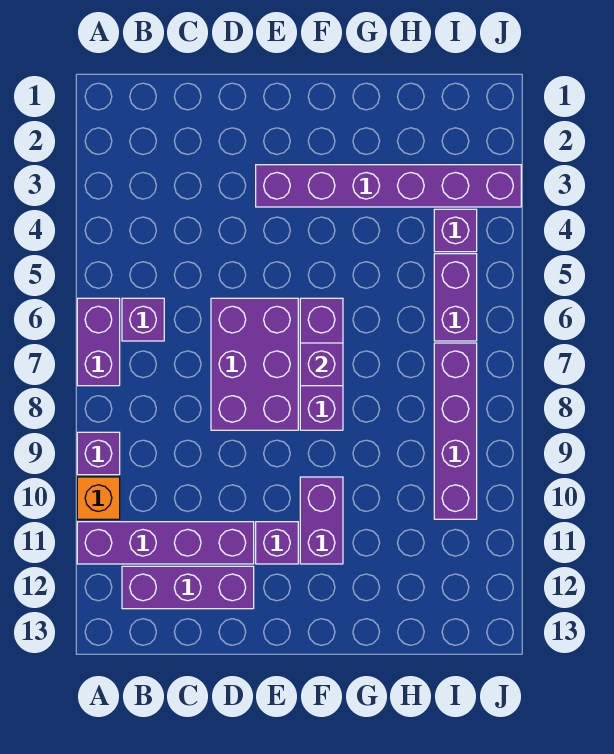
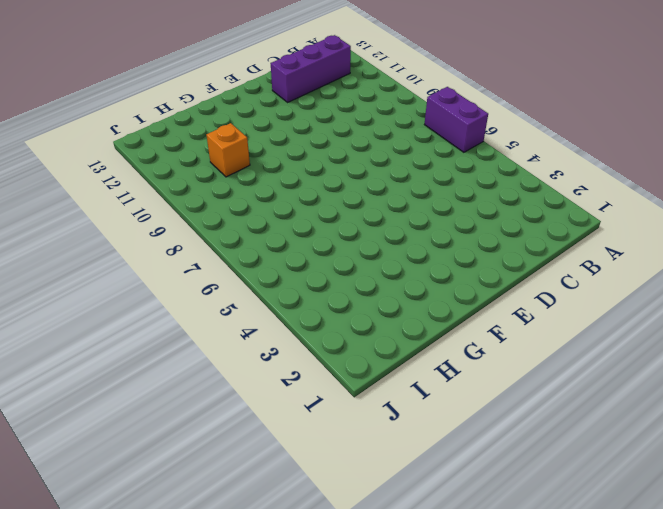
orange brick H10 level 1 -> orange brick A10 level 1
none -> purple brick A9 level 1
none -> purple brick A11:D11 level 1
none -> purple brick B6 level 1

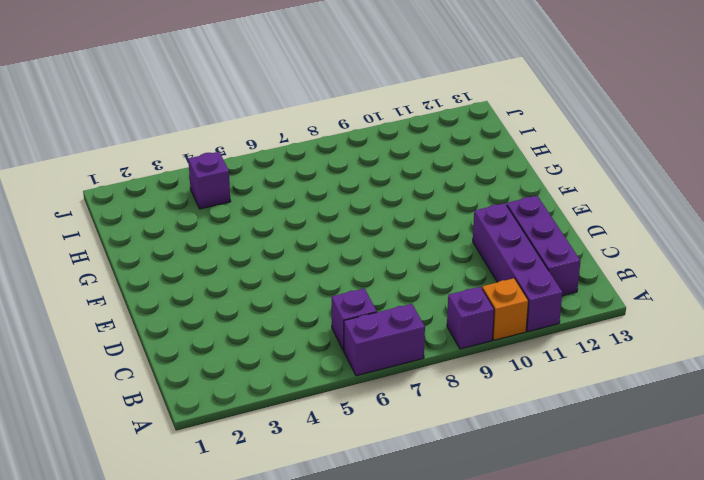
none -> purple brick D6:E8 level 1
none -> purple brick E3:J3 level 1
none -> purple brick E11 level 1

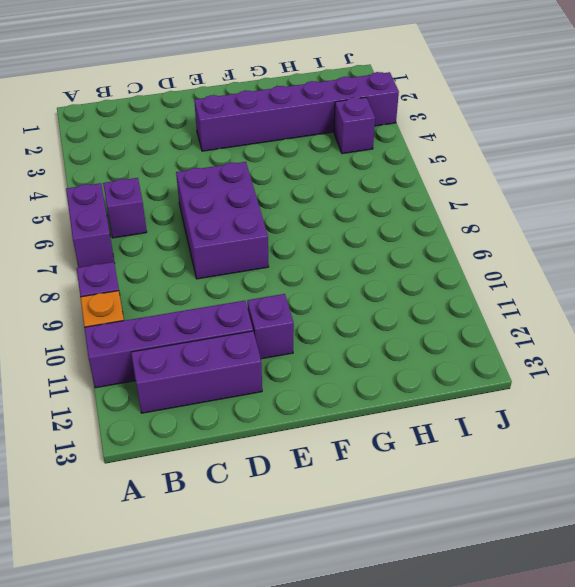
none -> purple brick F6:F8 level 1
none -> purple brick F10:F11 level 1
none -> purple brick I5:I6 level 1

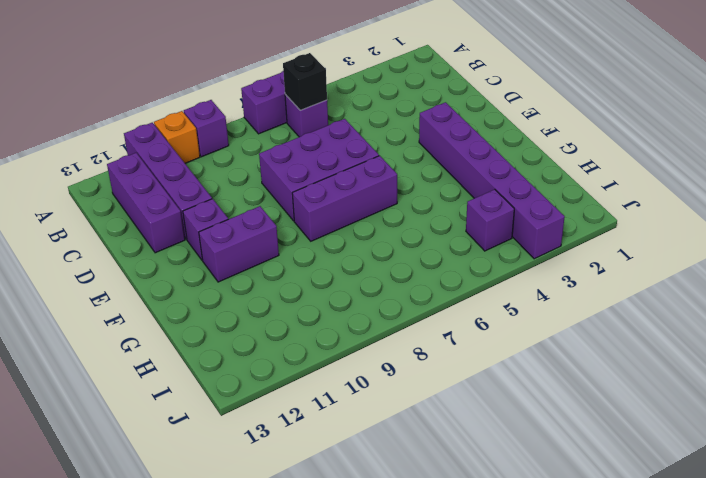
black brick B6 level 2 -> none
none -> purple brick I5:I6 level 1
none -> purple brick I7:I10 level 1
none -> purple brick F7 level 2

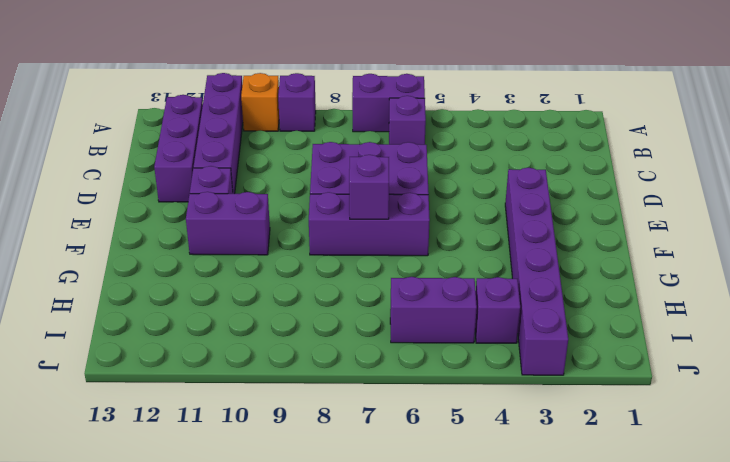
none -> purple brick I7:I10 level 1

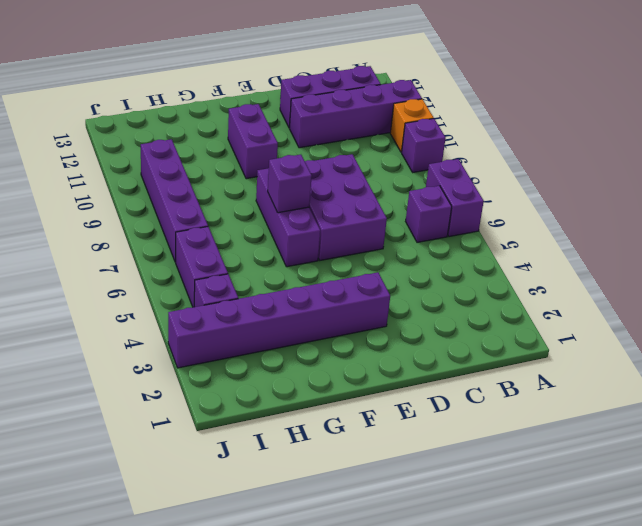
none -> purple brick E11 level 1

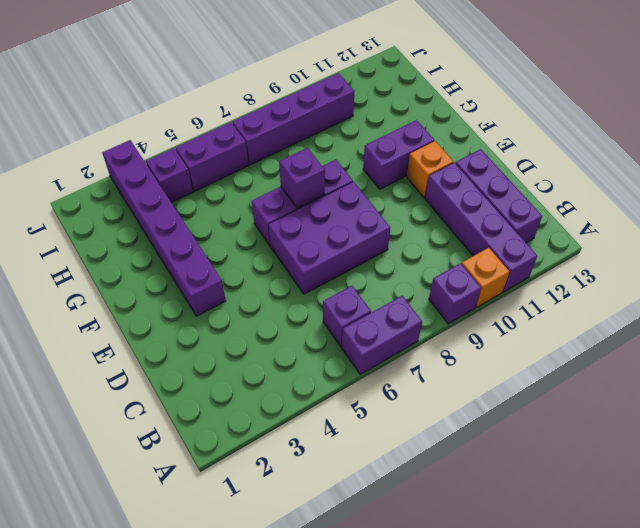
orange brick E11 level 1 -> purple brick E11 level 1

